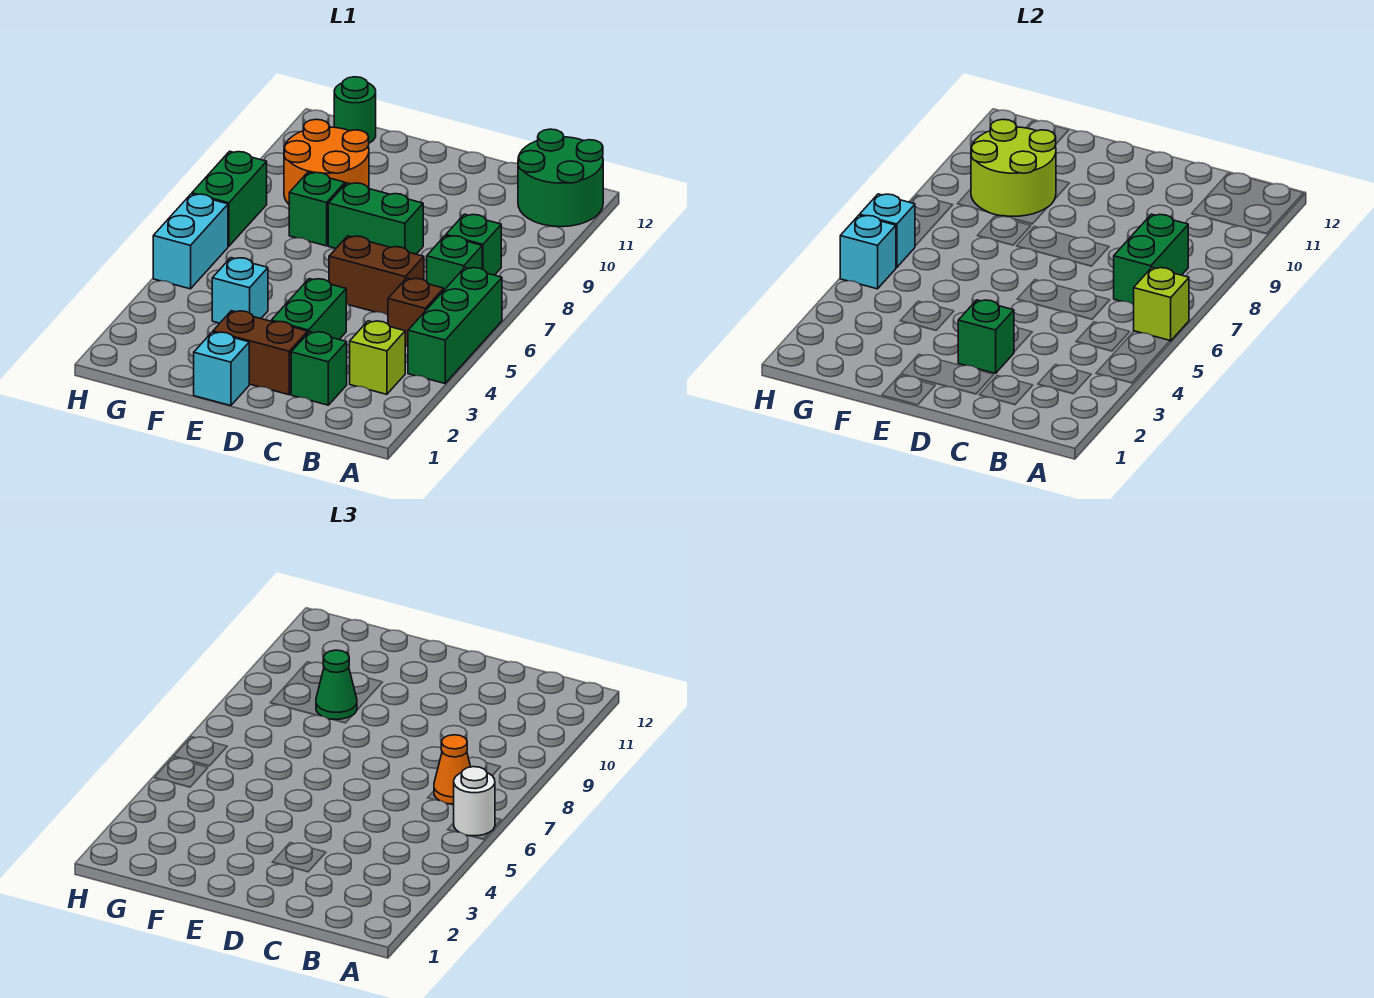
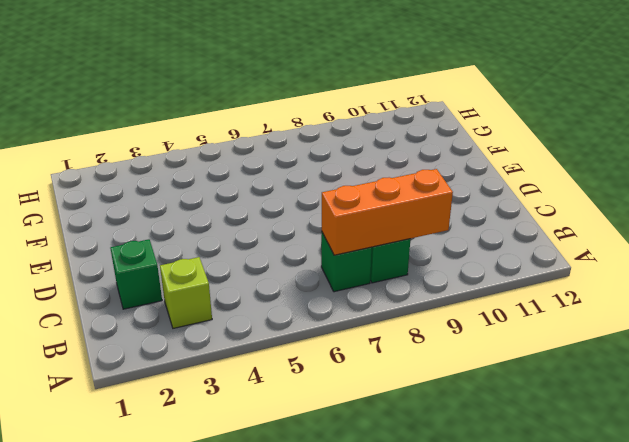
orange brick B7:B9 level 2 -> green brick B7:B8 level 2
none -> green brick A4:A6 level 1
none -> green round brick A11:B12 level 1
none -> brown brick B5 level 1

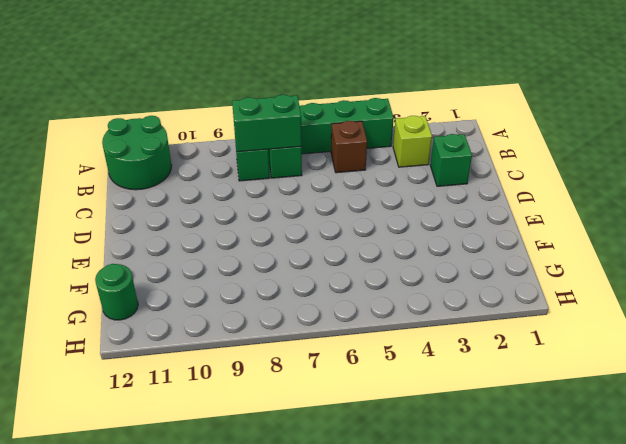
none -> brown brick C6:D6 level 1
none -> brown brick D2:E2 level 1
none -> green brick D3:D4 level 1

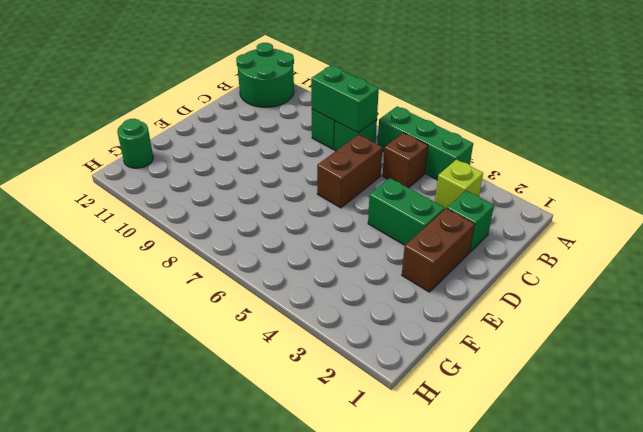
none -> green brick D8:E8 level 1
none -> cyan brick E1 level 1
none -> cyan brick F4 level 1

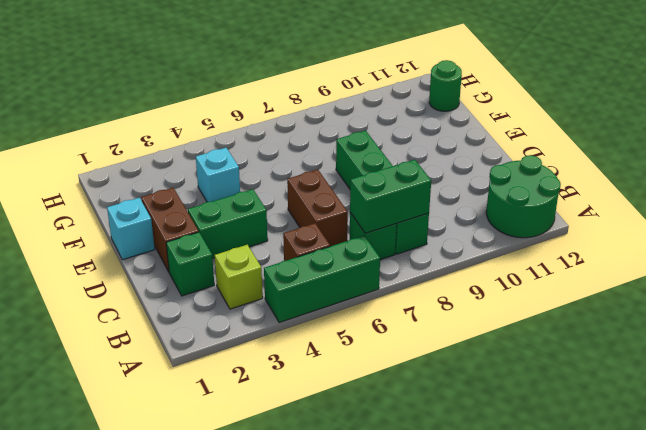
none -> green brick F8 level 1
none -> orange round brick F9:G10 level 1
none -> cyan brick H5:H6 level 1

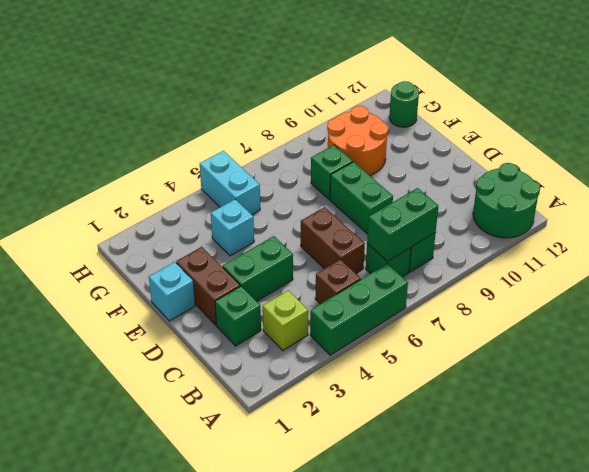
cyan brick G5:H5 level 1 -> cyan brick H5:H6 level 1
none -> green brick H7:H8 level 1
none -> lime brick A6 level 2
none -> green brick D3 level 2

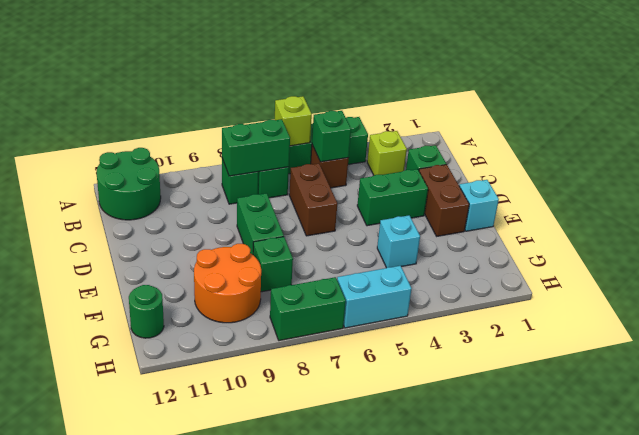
green brick B5 level 2 -> green brick D3 level 2
none -> lime round brick F9:G10 level 2
none -> cyan brick H5 level 2
none -> cyan brick H6 level 2

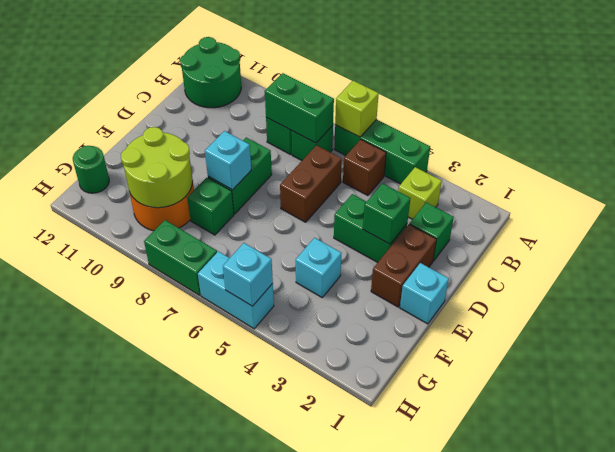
cyan brick E8 level 2 -> cyan brick H6 level 2
none -> white round brick A6 level 3
none -> orange cone B7 level 3
none -> green cone F9 level 3

